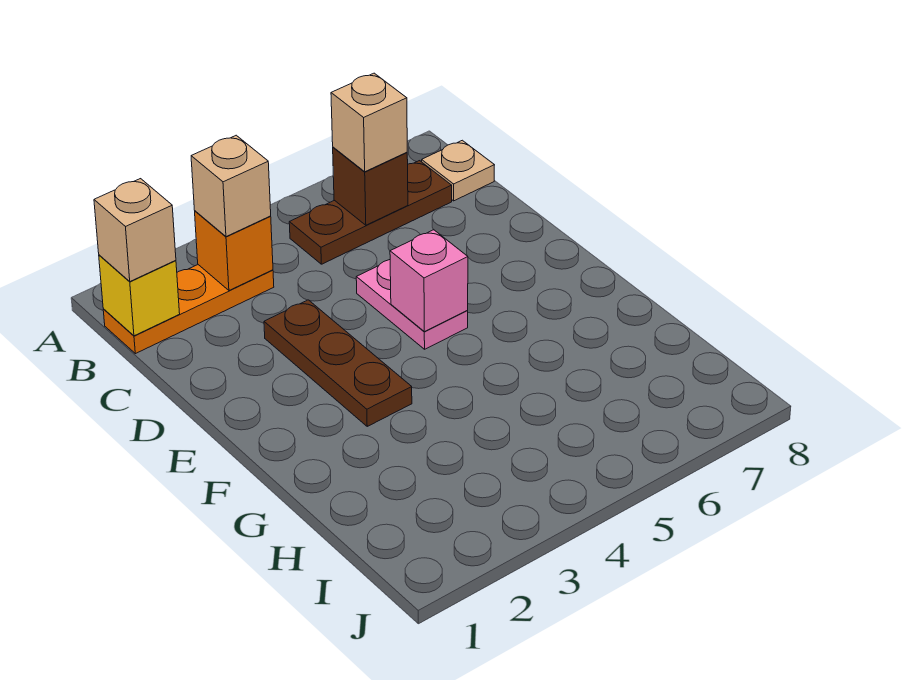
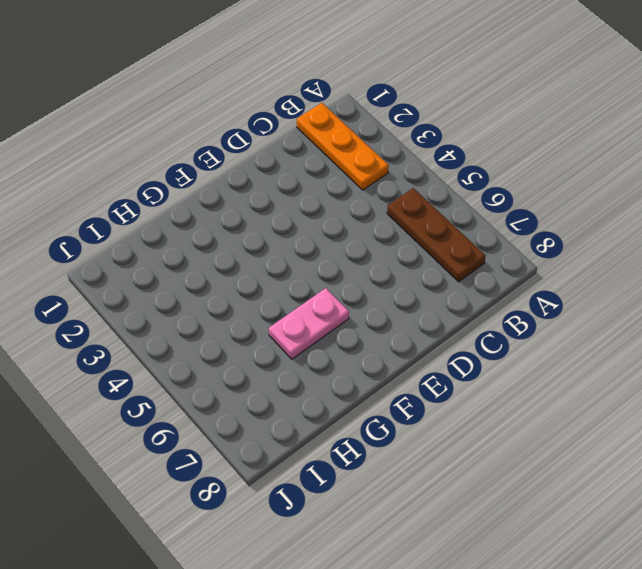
pink plate F6:G6 level 1 -> pink plate D5:E5 level 1
none -> tan plate B8 level 1
none -> brown plate D3:F3 level 1
none -> yellow brick B1 level 2

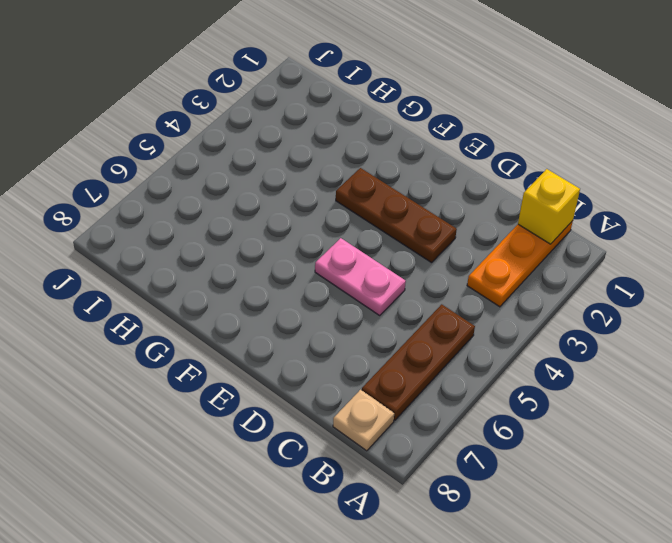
none -> orange brick B3 level 2
none -> brown brick B6 level 2
none -> pink brick E5 level 2

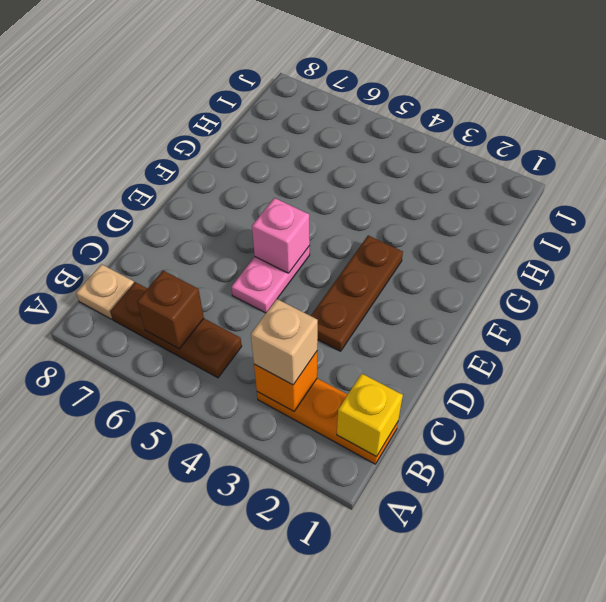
none -> tan brick B1 level 3
none -> tan brick B6 level 3

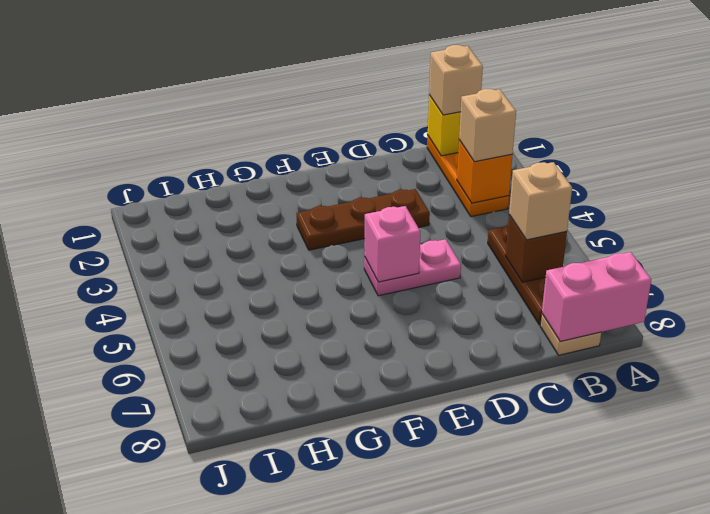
pink brick A8:B8 level 2 -> none

